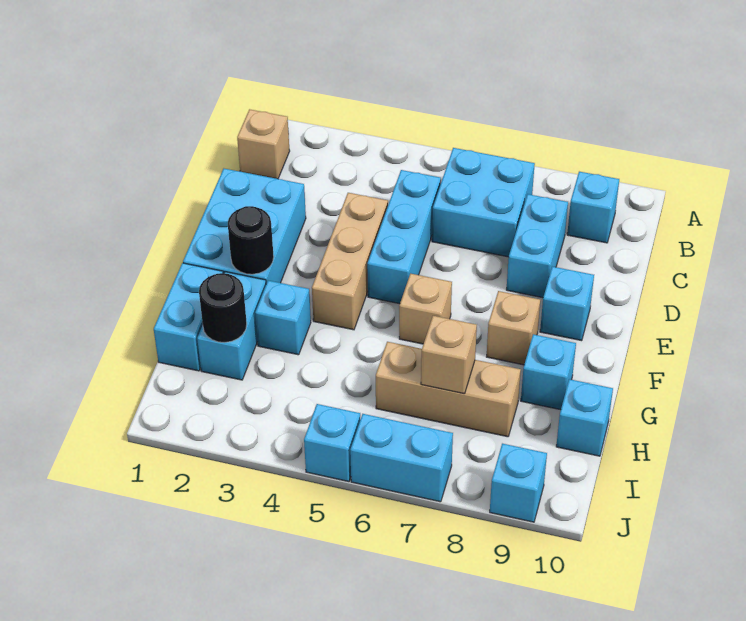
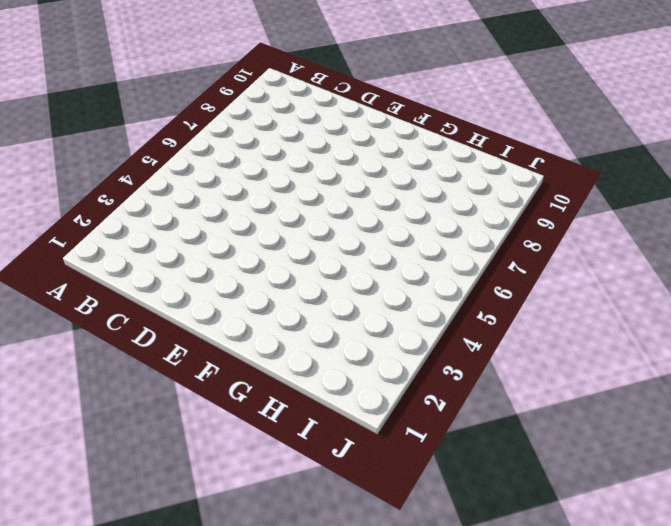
none -> tan brick B1 level 1
none -> cyan brick B6:C7 level 1
none -> cyan brick B9 level 1

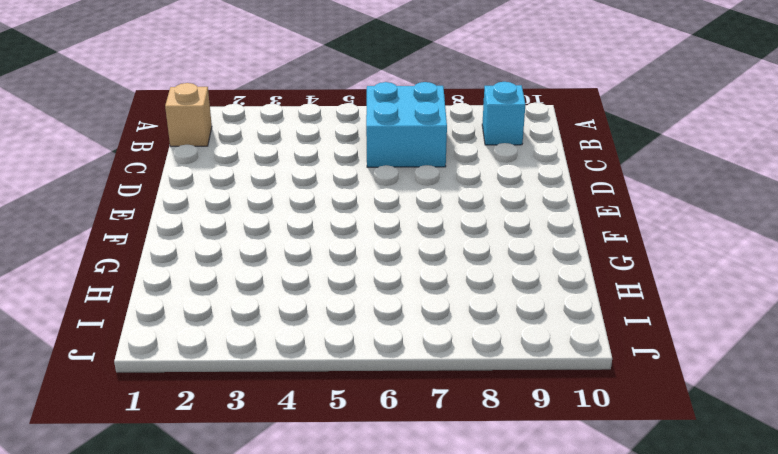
none -> cyan brick C5:E5 level 1
none -> cyan brick C8:D8 level 1
none -> cyan brick D1:F2 level 1

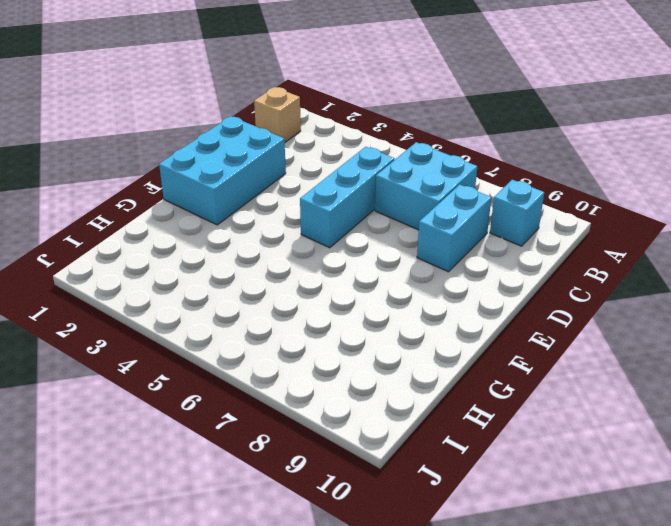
none -> tan brick D4:F4 level 1
none -> cyan brick E9 level 1
none -> tan brick F6 level 1

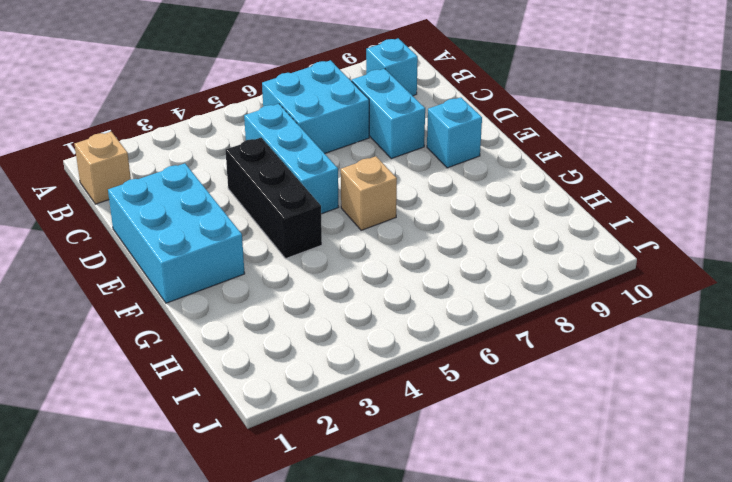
black brick D4:F4 level 1 -> tan brick D4:F4 level 1
none -> tan brick F8 level 1
none -> cyan brick G1:H1 level 1
none -> cyan brick G2:H2 level 1

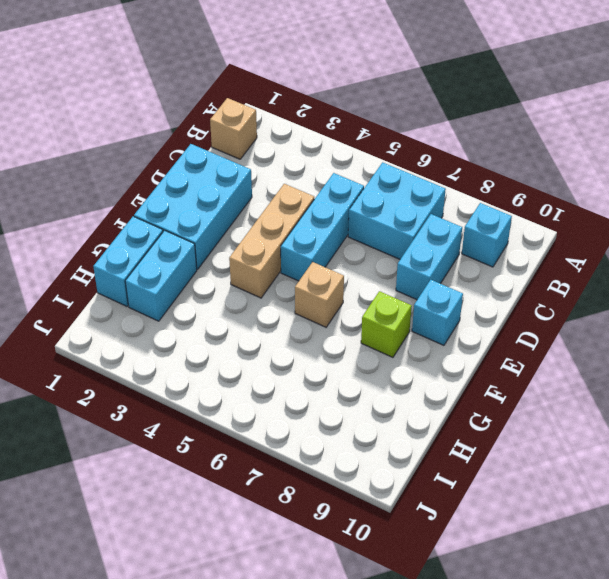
lime brick F8 level 1 -> tan brick F8 level 1
none -> cyan brick G3 level 1
none -> cyan brick G9 level 1
none -> tan brick H6:H8 level 1

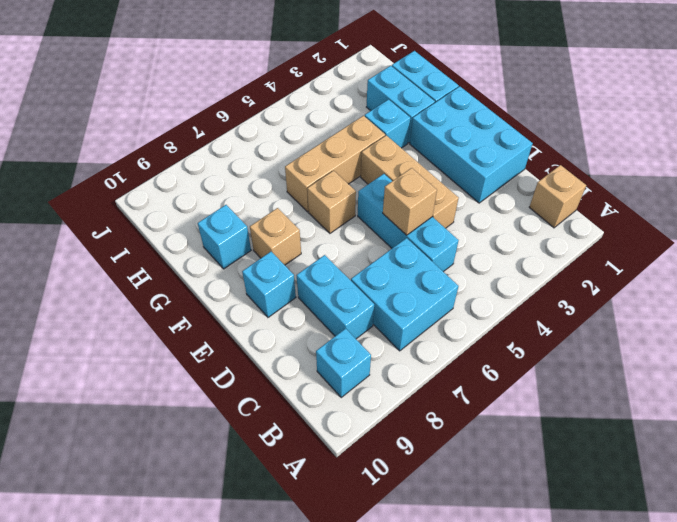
tan brick D5 level 2 -> tan brick H7 level 2
tan brick G4:G6 level 1 -> tan brick H6:H8 level 1
none -> cyan brick H10 level 1
none -> cyan brick J5 level 1
none -> cyan brick J6:J7 level 1

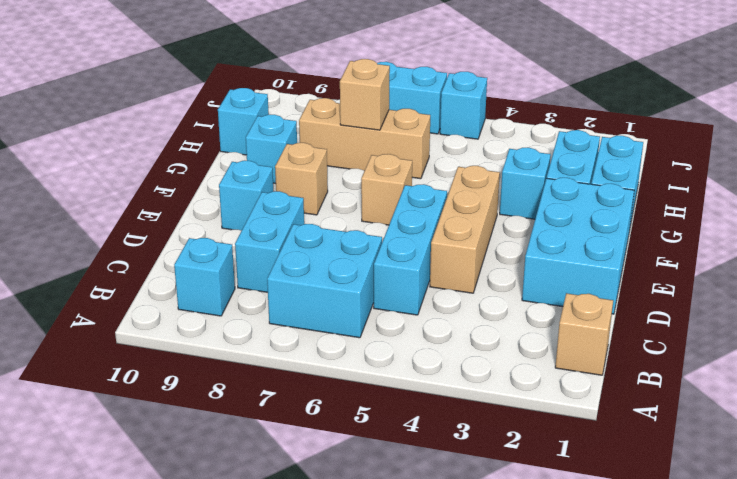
none -> cyan brick J9 level 1
none -> black round brick F2 level 2
none -> black round brick H2 level 2

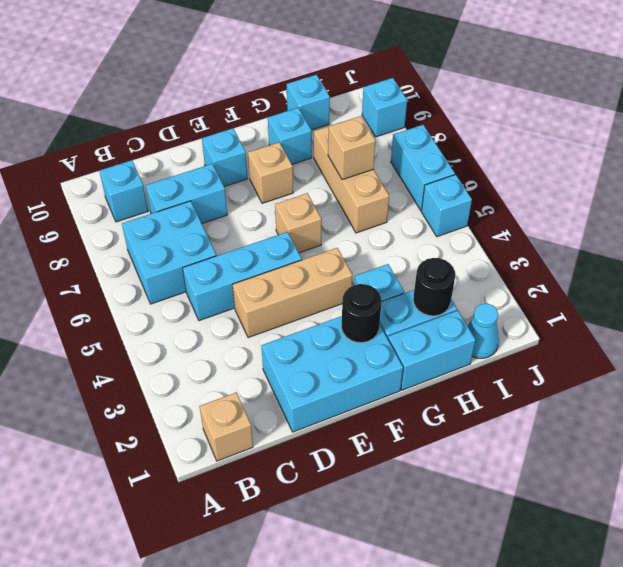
cyan cone I1 level 1 -> none

